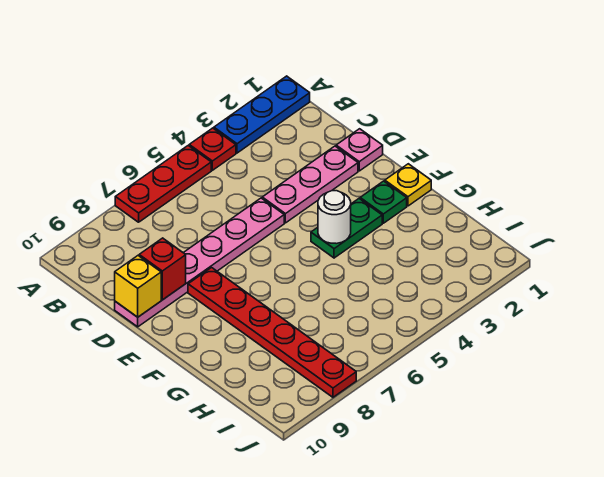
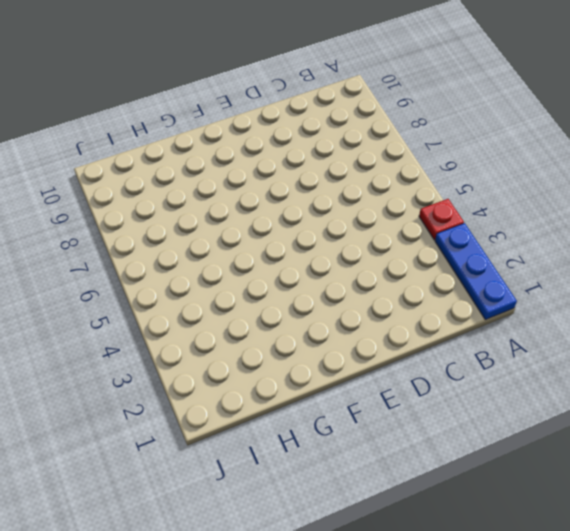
none -> red plate A5:A7 level 1
none -> pink plate D1 level 1
none -> pink plate D2:D4 level 1

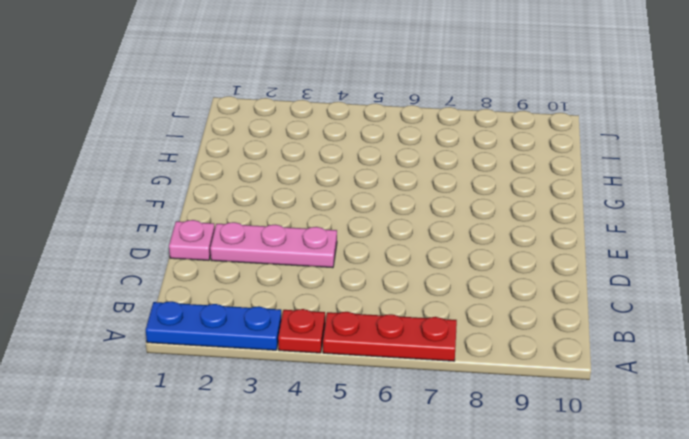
none -> pink plate D5:D10 level 1
none -> red plate E8:J8 level 1
none -> yellow plate F1 level 1

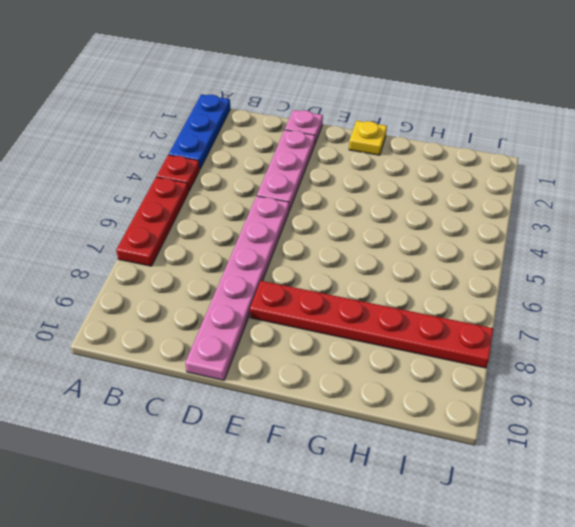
none -> green plate F2 level 1
none -> green plate F3:F4 level 1
none -> red brick D9 level 2

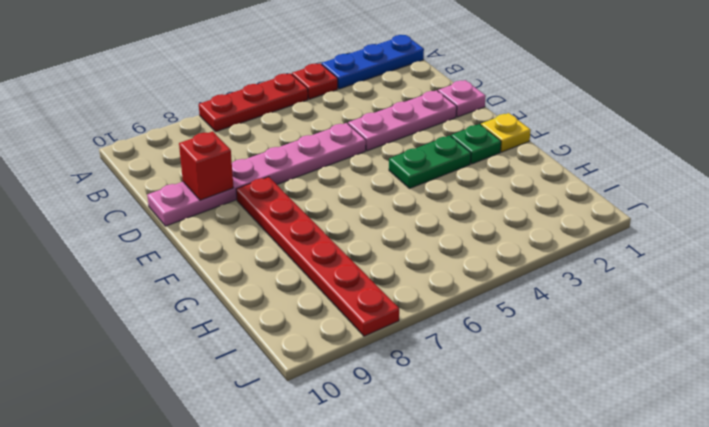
none -> yellow brick D10 level 2
none -> white round brick F4 level 2

